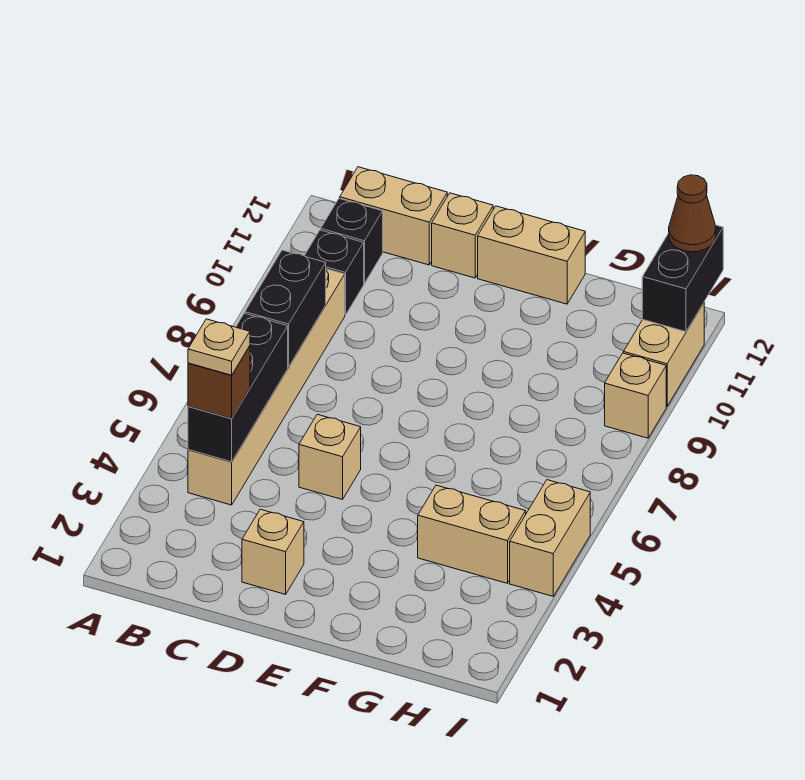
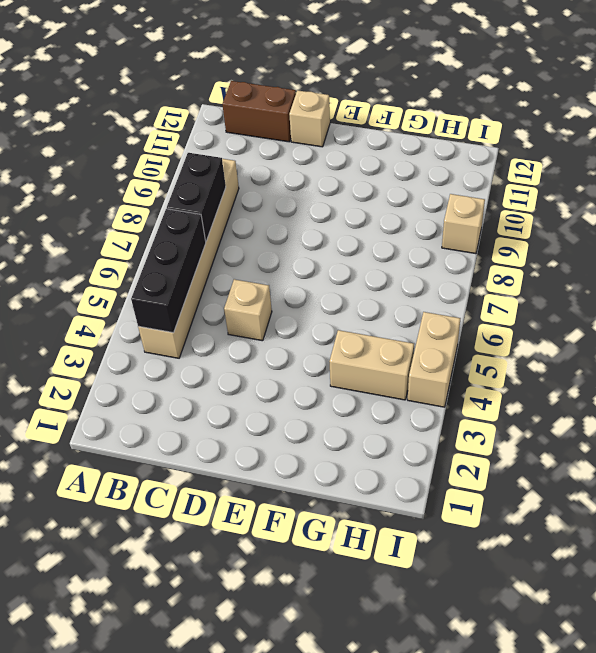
brown brick B12:C12 level 1 -> tan brick B12:C12 level 1
none -> black brick B10 level 1
none -> black brick B11 level 1
none -> tan brick D2 level 1

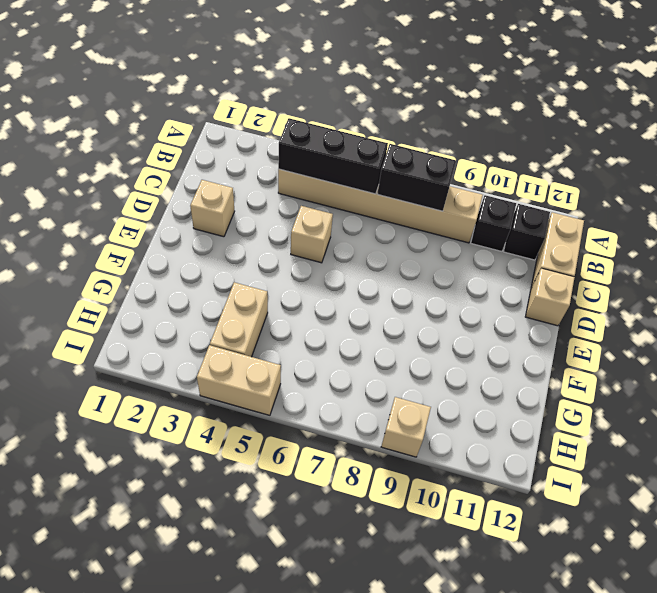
none -> tan brick E12:F12 level 1
none -> tan brick I10:I11 level 1
none -> black brick I11:I12 level 2

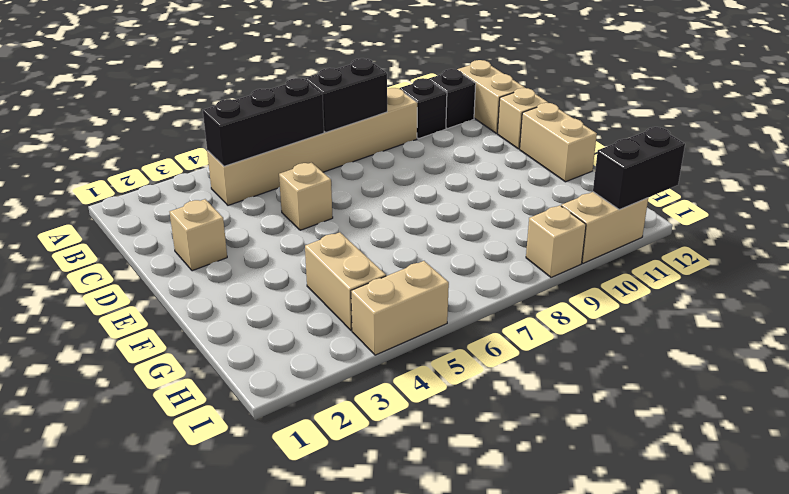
none -> brown brick B4 level 3
none -> brown cone I12 level 3
none -> tan plate B4 level 4

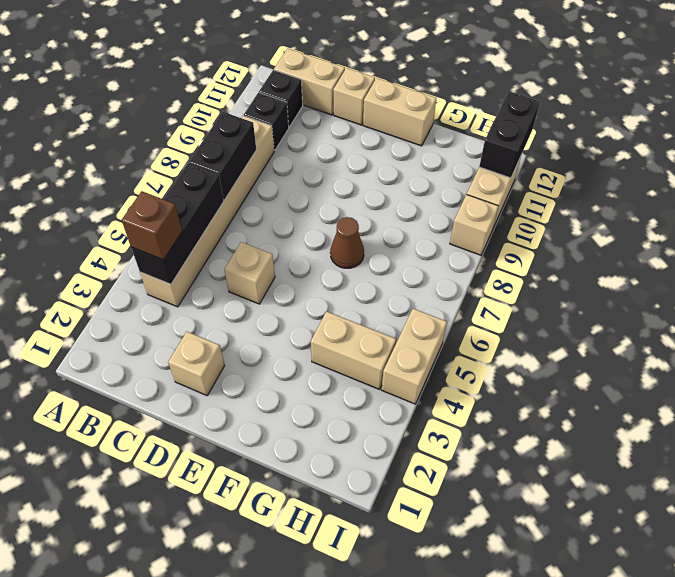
brown cone F7 level 1 -> brown cone I12 level 3
none -> tan plate B4 level 4

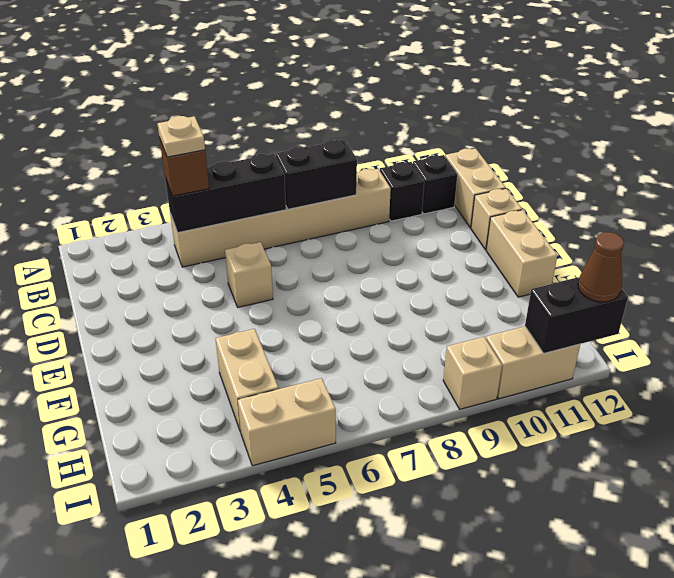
none -> tan brick D2 level 1

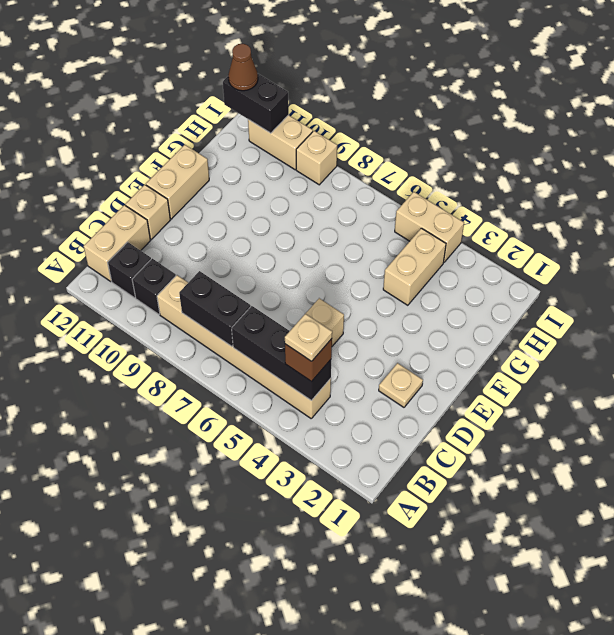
tan plate D2 level 1 -> tan brick D2 level 1

